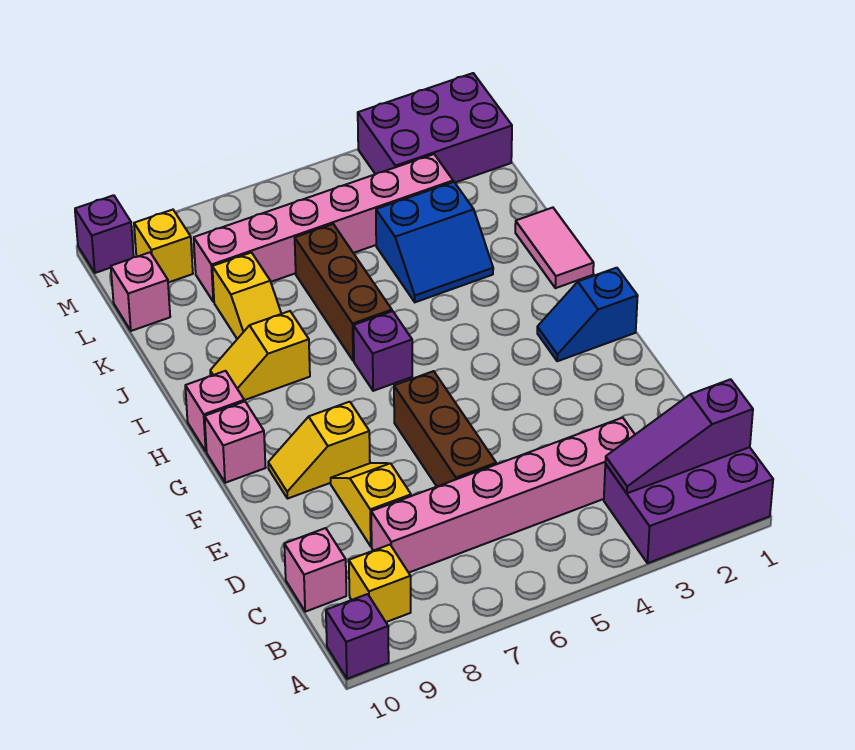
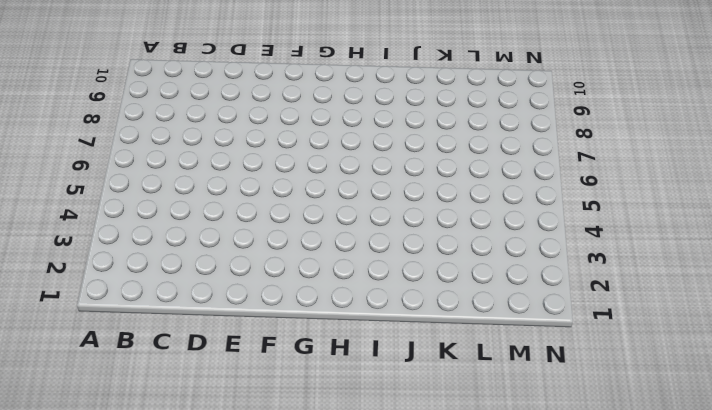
none -> purple brick A1:B3 level 1
none -> purple brick A10 level 1
none -> yellow brick B9 level 1

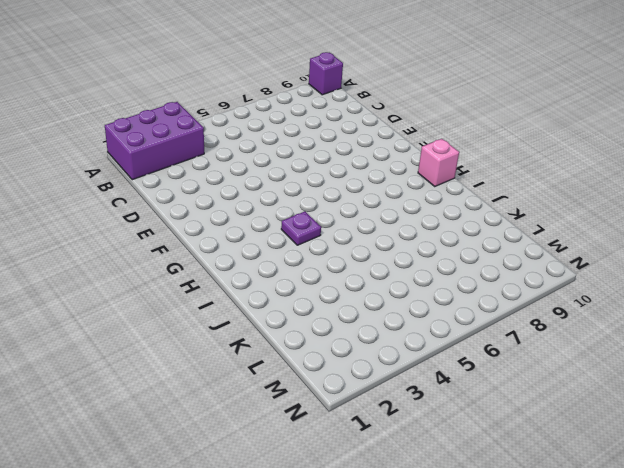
purple plate H4 level 1 -> none
none -> yellow brick B9 level 1
none -> pink brick C3:C8 level 1
none -> pink brick C10 level 1

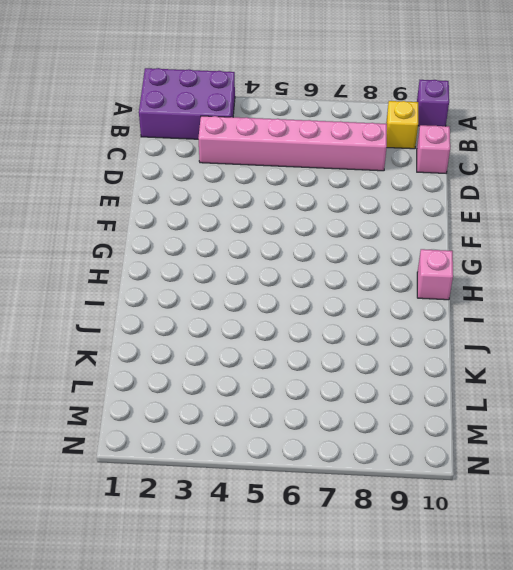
none -> brown brick D6:F6 level 1
none -> yellow slope D8:E8 level 1 top D
none -> yellow slope F8:F9 level 1 top 8

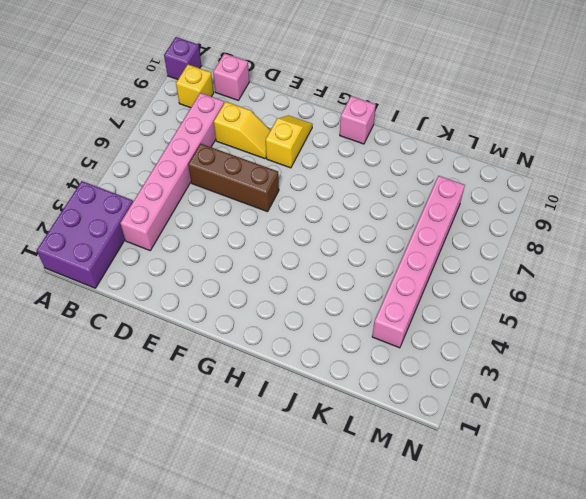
none -> blue slope G1:G2 level 1 top 1
none -> pink brick G10 level 1
none -> purple brick H6 level 1

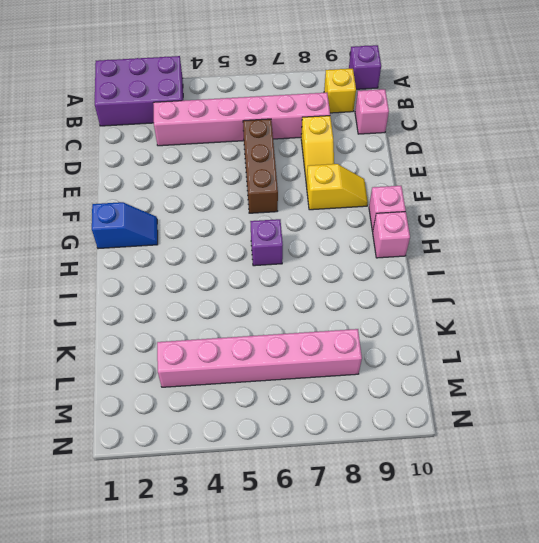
none -> pink tile I1:J1 level 1
none -> brown brick I6:K6 level 1
none -> yellow slope I8:I9 level 1 top 8

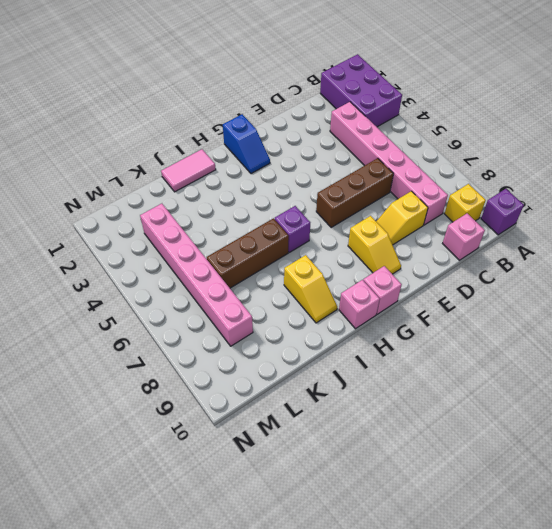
none -> blue slope J3:K4 level 1 top K
none -> yellow slope J8:K8 level 1 top K
none -> pink brick L10 level 1

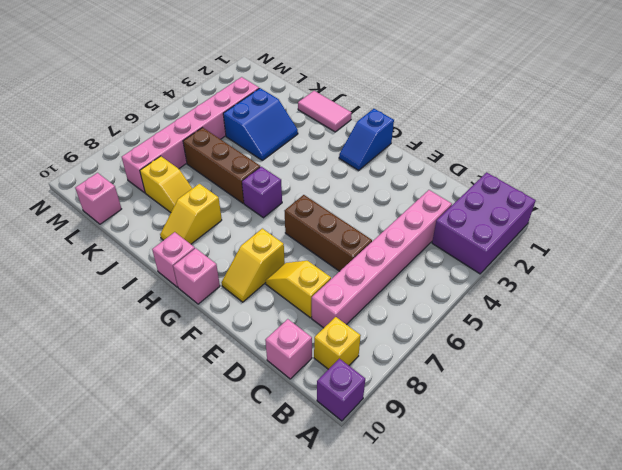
none -> purple brick M1:N3 level 1
none -> yellow brick M9 level 1
none -> purple brick N10 level 1

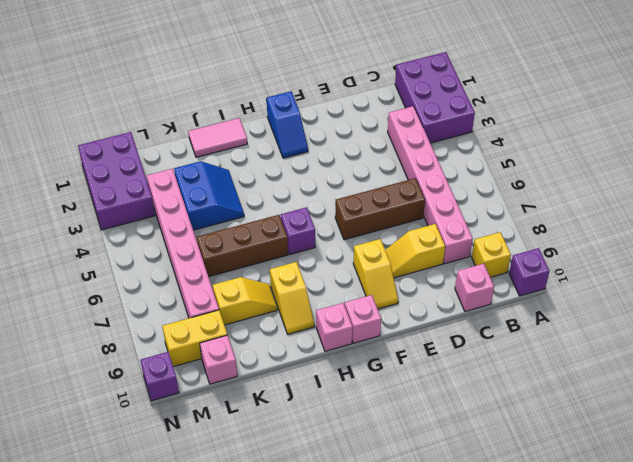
yellow brick L9:M9 level 1 -> yellow brick M9 level 1
none -> purple slope B1:B3 level 2 top 1

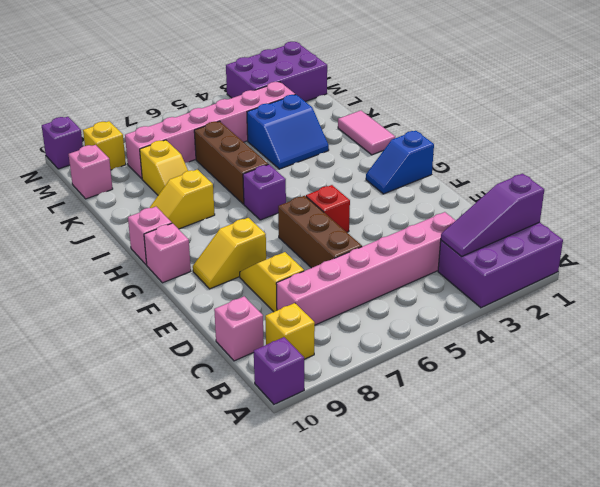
red brick F5 level 1 -> none

